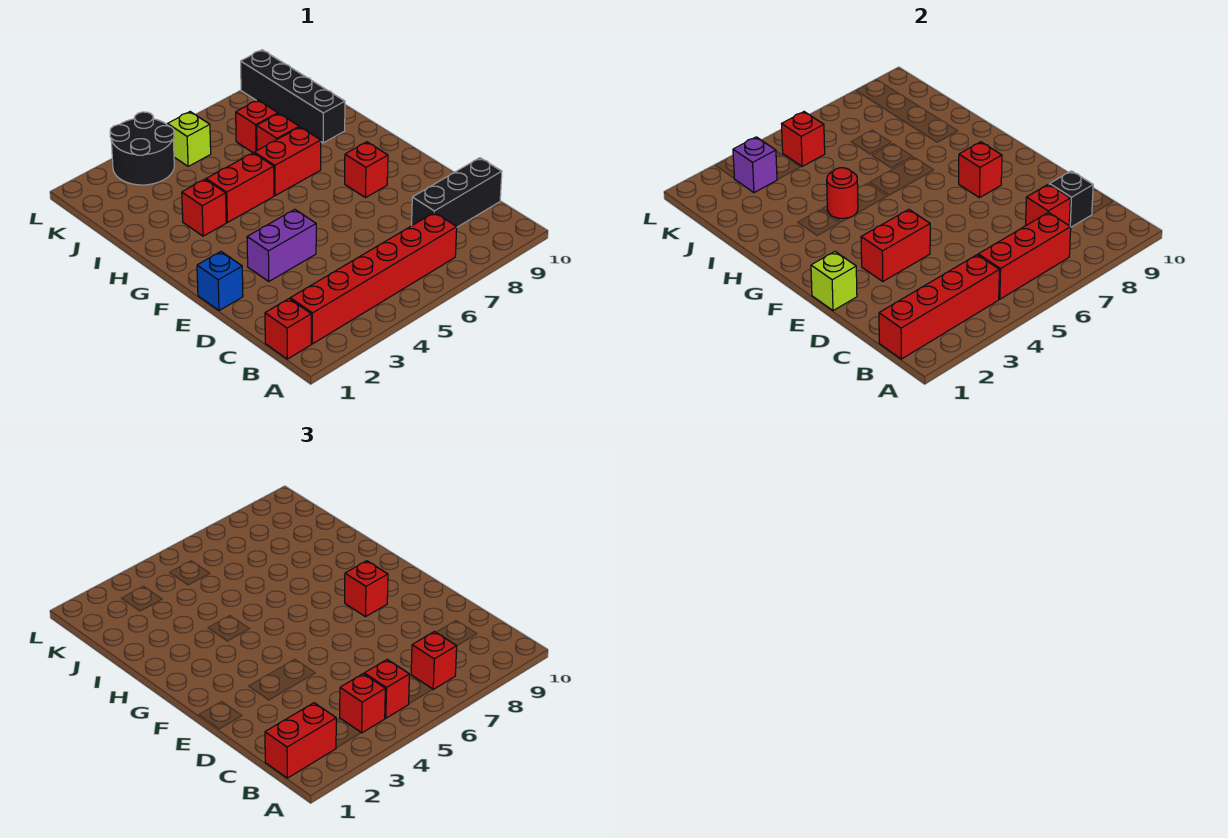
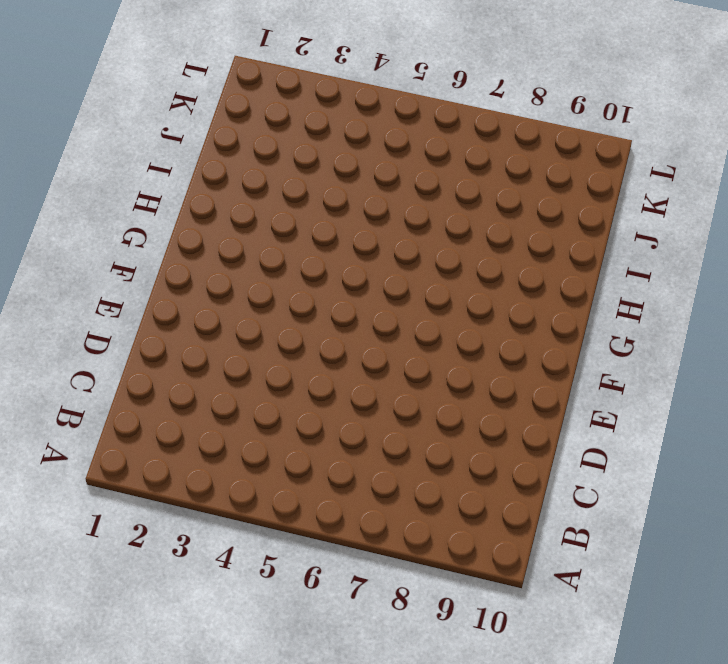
none -> red brick B1 level 1
none -> red brick B2:B7 level 1
none -> black brick C8:C10 level 1

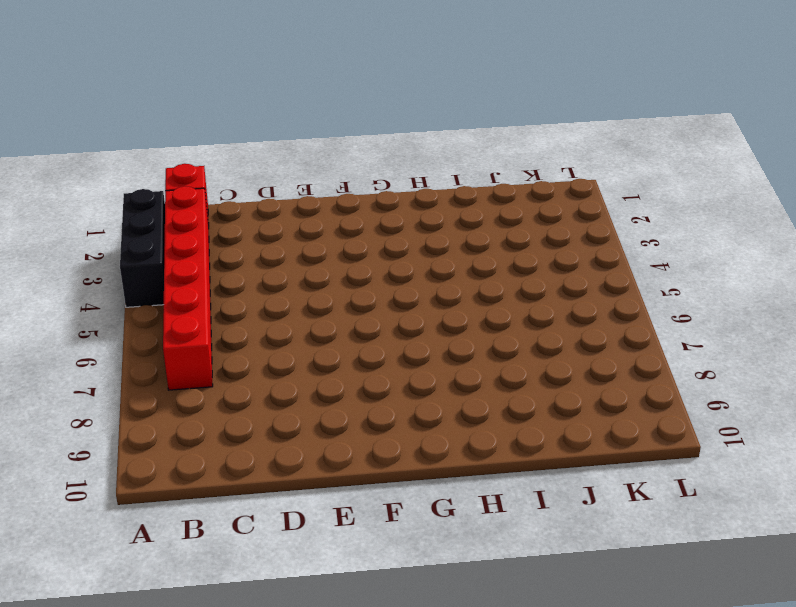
black brick A2:A4 level 1 -> black brick C8:C10 level 1
none -> blue brick E1 level 1
none -> purple brick E3:E4 level 1
none -> red brick F8 level 1

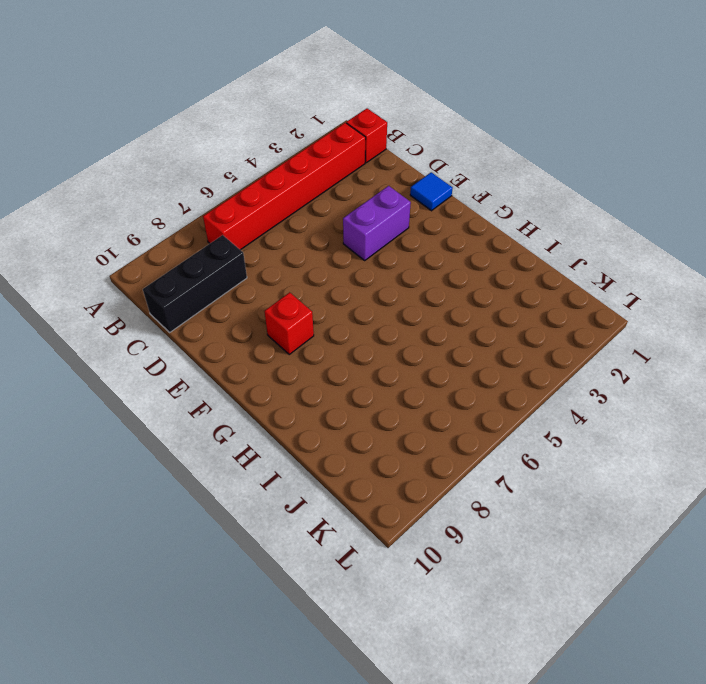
blue tile E1 level 1 -> blue brick E1 level 1
none -> red brick H3 level 1
none -> red brick H4:H5 level 1
none -> red brick H6:H7 level 1

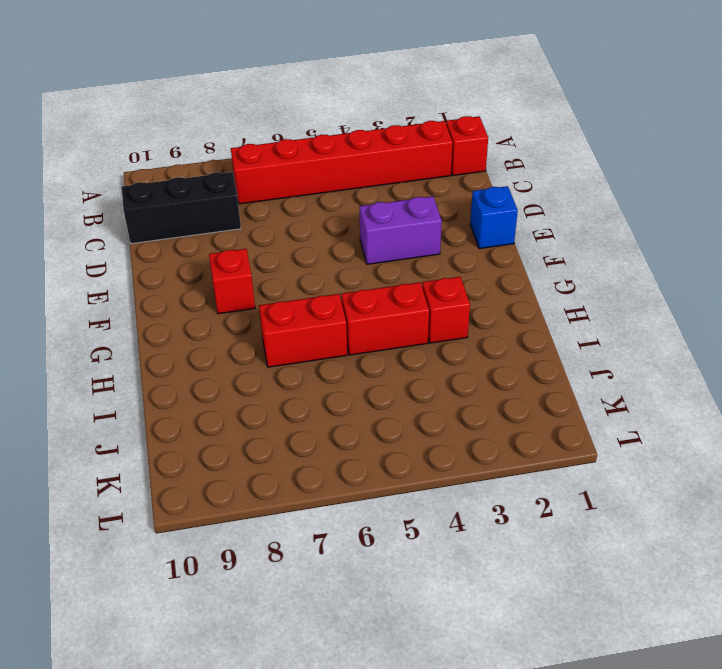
none -> red brick I7 level 1
none -> black brick I9:L9 level 1
none -> red brick J7 level 1

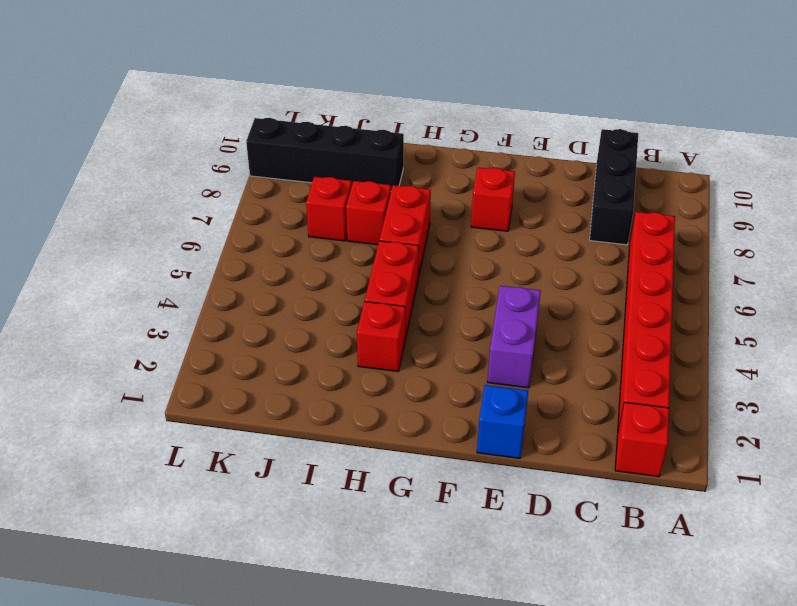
none -> black round brick K3:L4 level 1
none -> lime brick K5 level 1
none -> red brick B1:B4 level 2

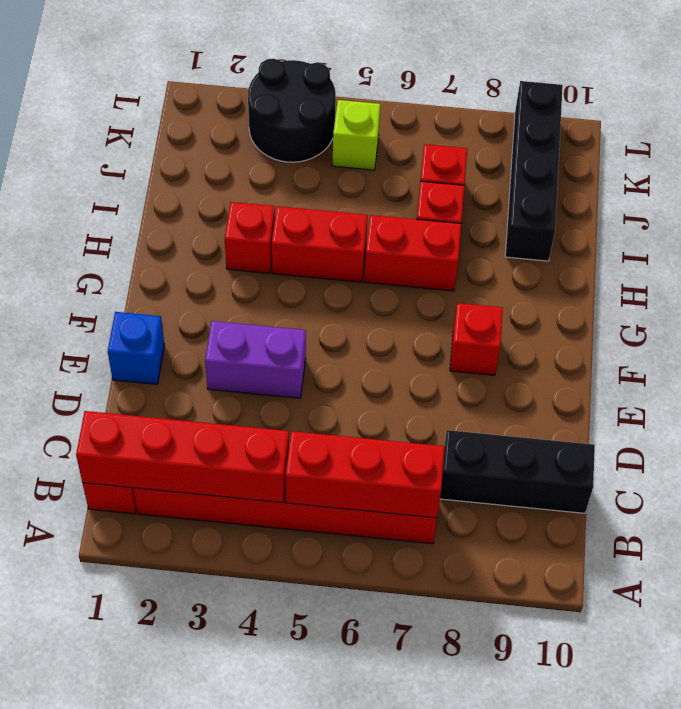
none -> red brick C8 level 2
none -> black brick C9 level 2
none -> lime brick E1 level 2

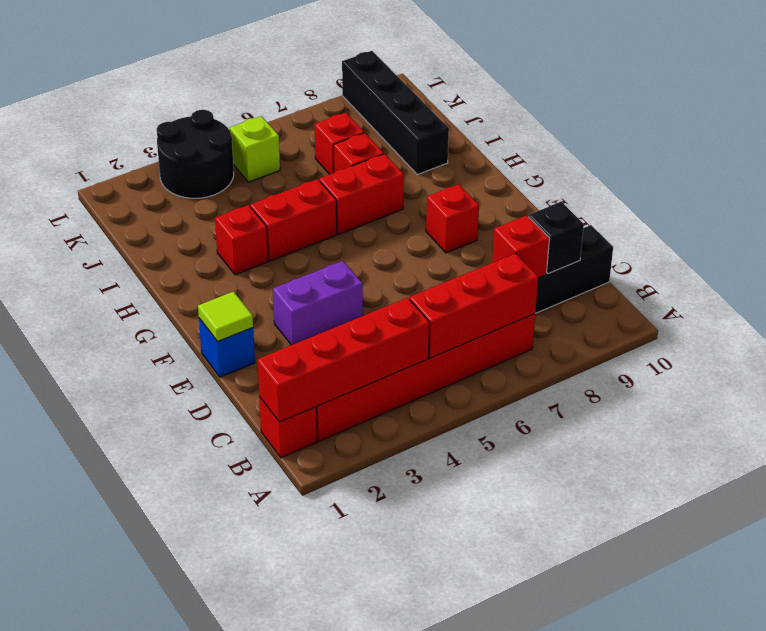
lime tile E1 level 2 -> lime brick E1 level 2
none -> red brick E3:E4 level 2
none -> red brick F8 level 2
none -> red round brick H4 level 2

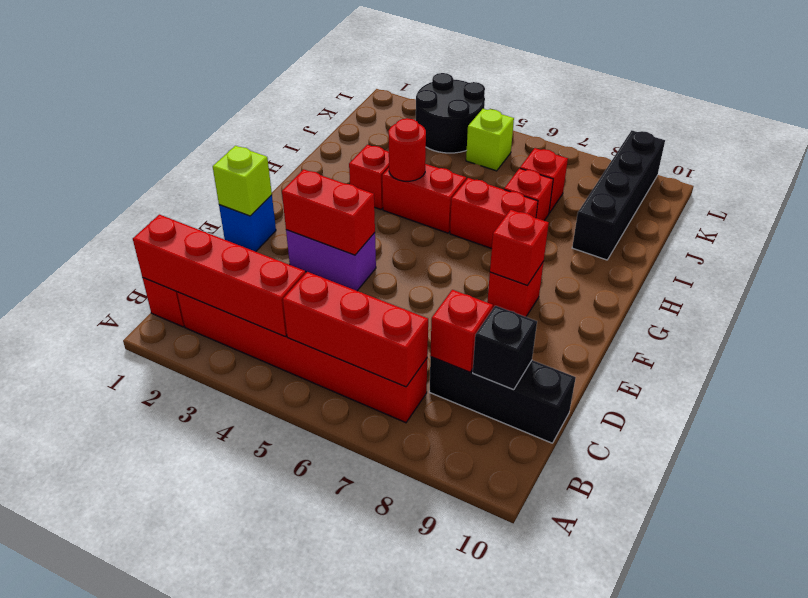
none -> purple brick K3 level 2
none -> red brick K5 level 2
none -> red brick B1:B2 level 3

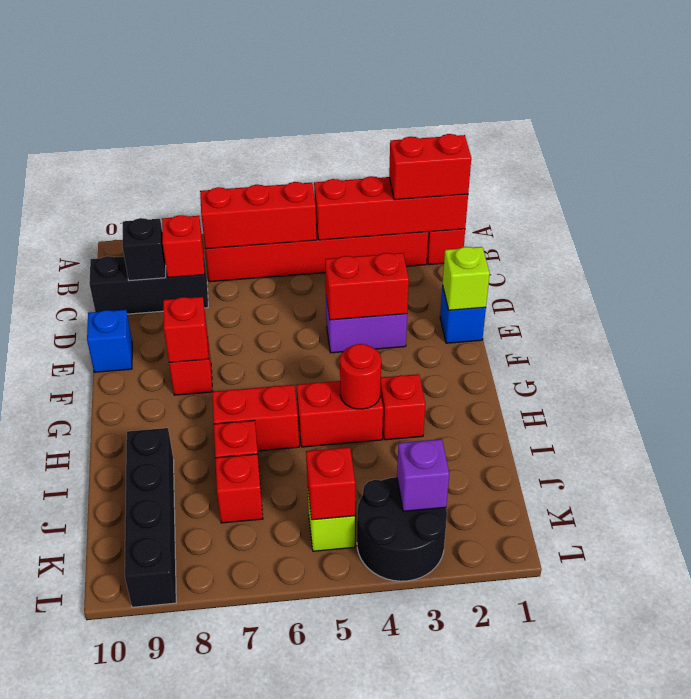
blue brick E10 level 1 -> none
none -> red brick B4 level 3
none -> red brick B5 level 3
none -> red brick B7 level 3

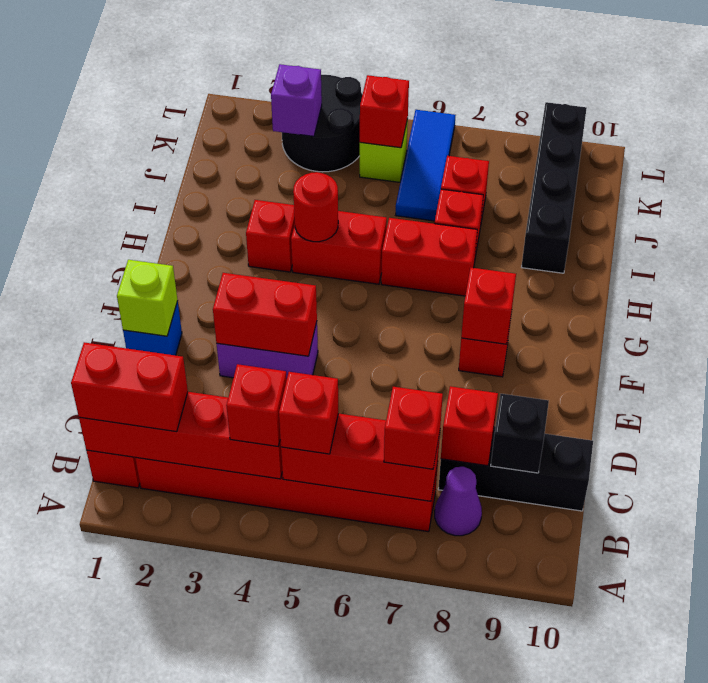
purple cone B8 level 1 -> none
blue tile J6:L6 level 1 -> none
none -> red brick F8 level 3

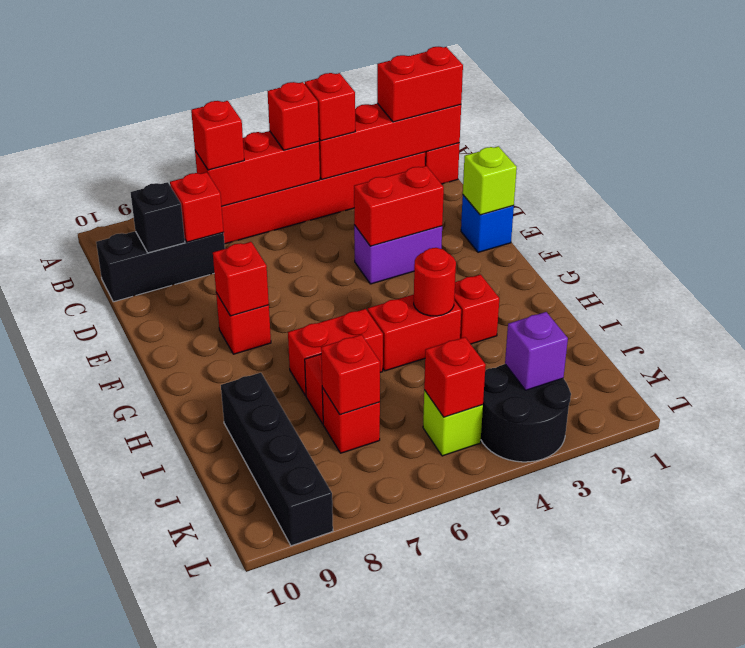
red brick J7 level 2 -> red brick F8 level 3

